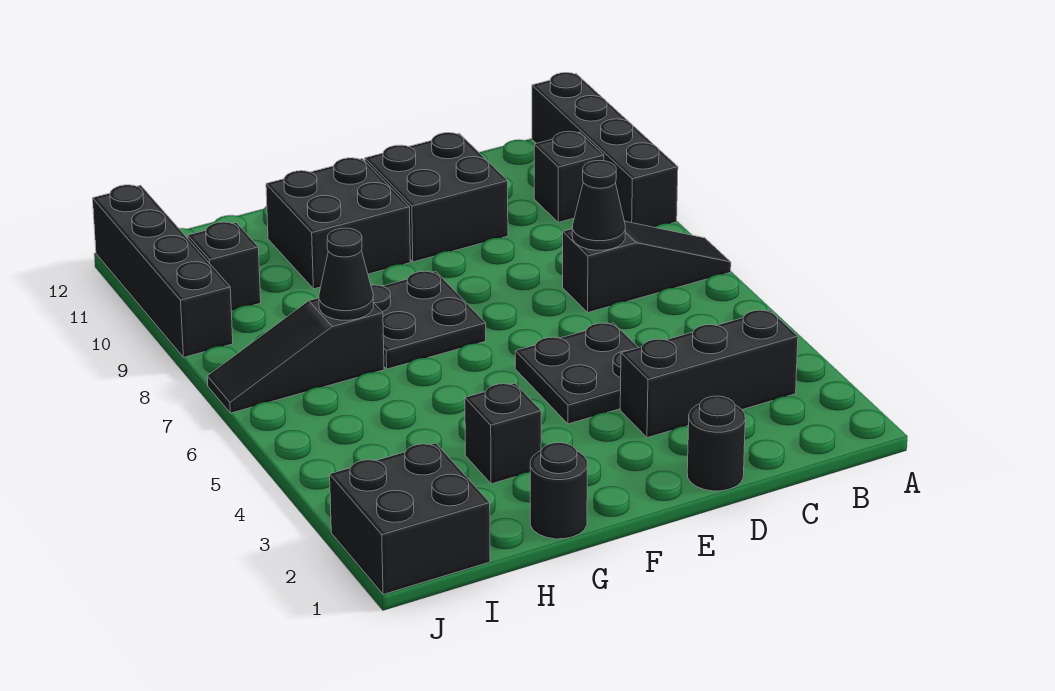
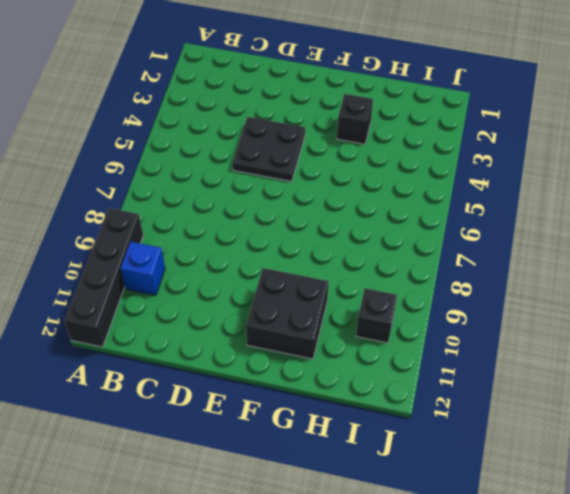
blue brick B10 level 1 -> black brick B10 level 1
none -> black slope A7:C7 level 1 top C
none -> black brick B3:D3 level 1
none -> black round brick D1 level 1

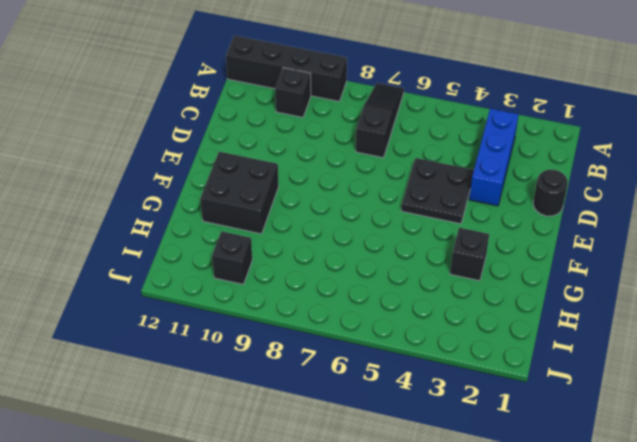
blue brick B3:D3 level 1 -> black brick B3:D3 level 1
none -> black brick D10:E11 level 1
none -> black plate F7:G8 level 1
none -> black round brick G1 level 1

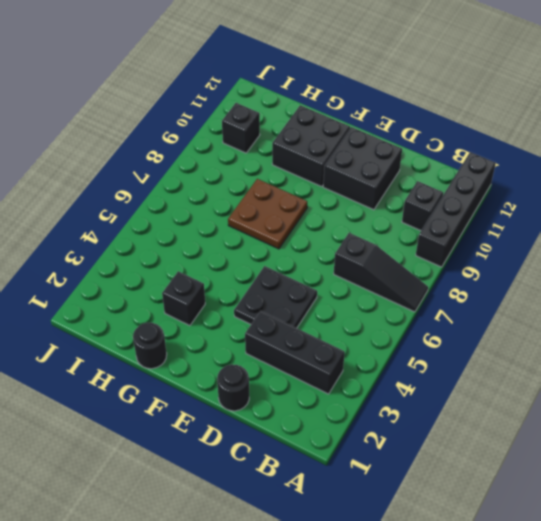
brown plate F7:G8 level 1 -> black plate F7:G8 level 1
none -> black slope H7:J7 level 1 top H
none -> black brick I1:J2 level 1
none -> black brick J9:J12 level 1

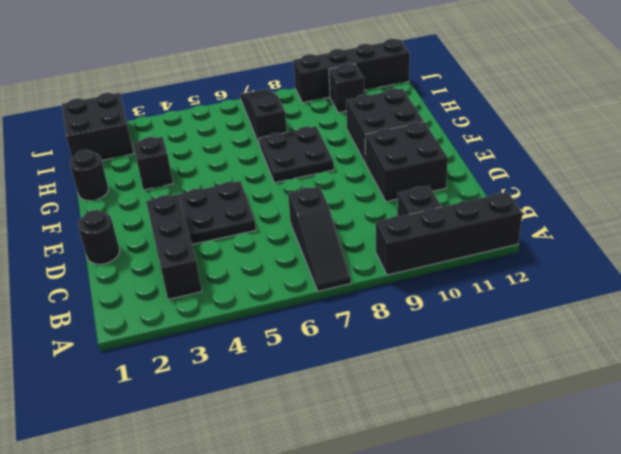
none -> black cone C7 level 2
none -> black cone H7 level 2

